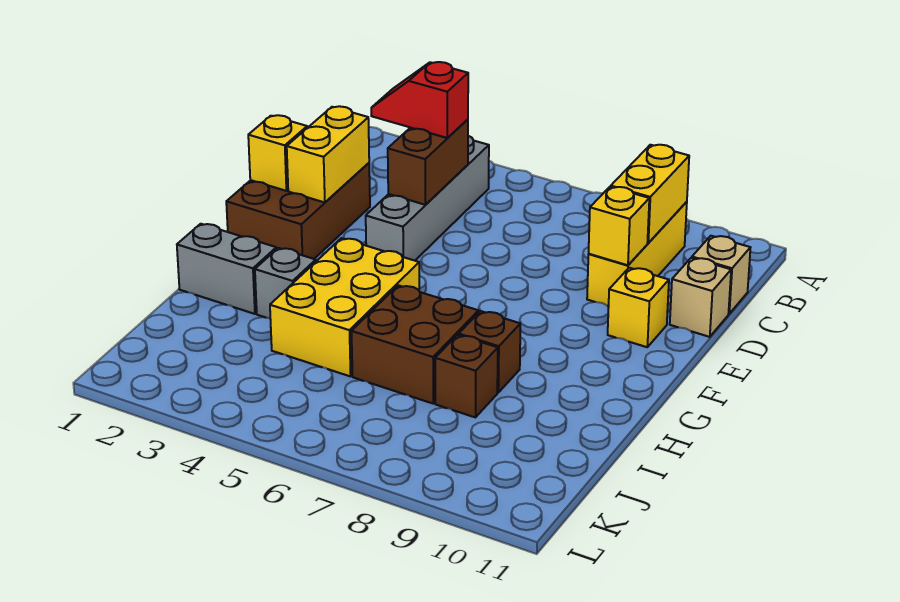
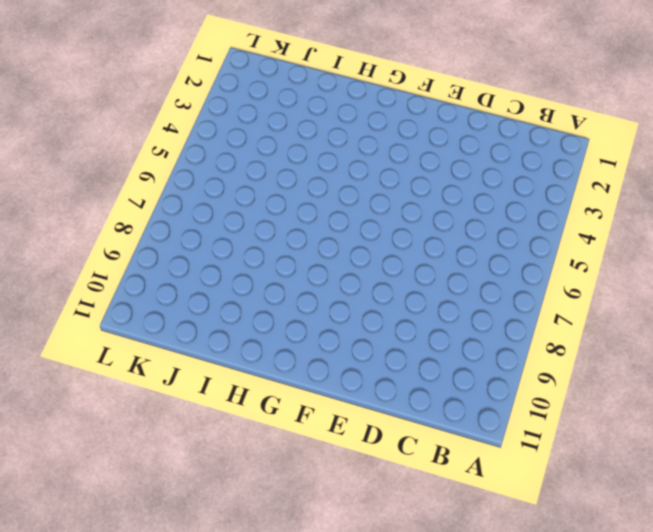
none -> grey brick B4:E4 level 1
none -> yellow brick B9:D9 level 1
none -> tan brick C11 level 1

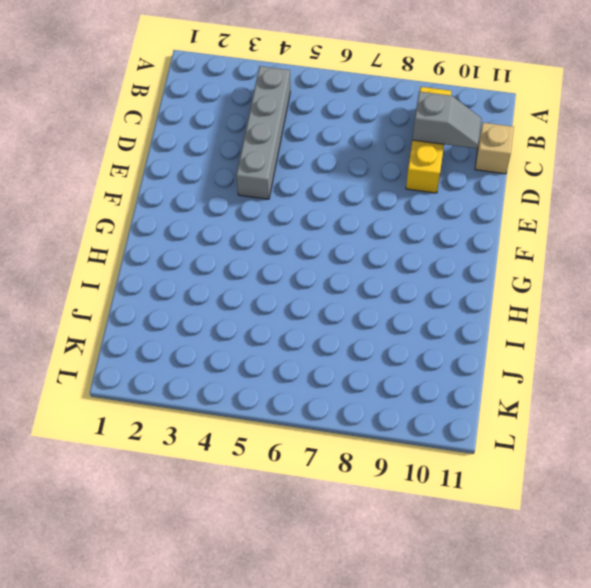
grey slope C9:C10 level 2 top 9 -> yellow brick B9:C9 level 2
none -> brown brick D1:F2 level 1
none -> tan brick D11 level 1
none -> yellow brick E10 level 1

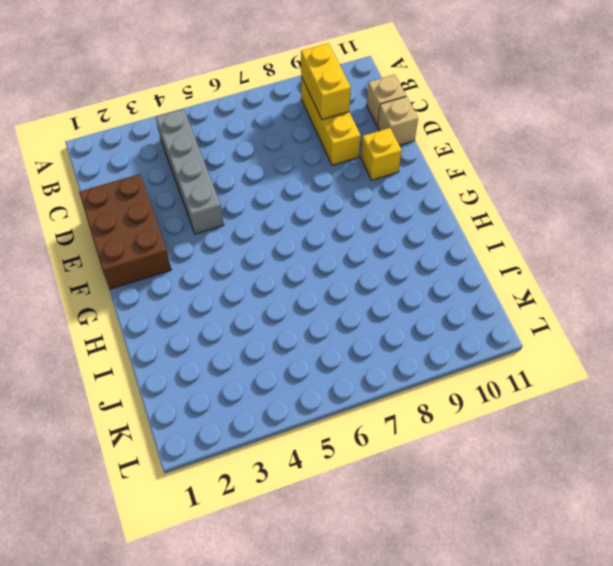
none -> yellow brick G4:I5 level 1
none -> grey brick H1:H2 level 1
none -> grey brick H3 level 1

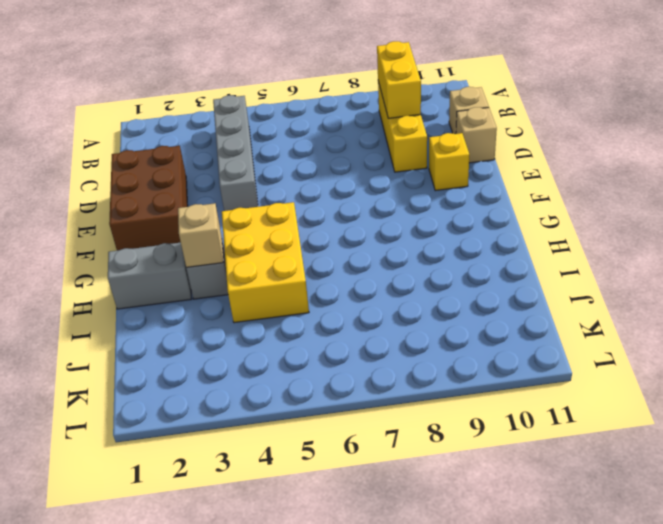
tan brick H3 level 2 -> none
none -> brown brick H6:I7 level 1
none -> brown brick H8 level 1
none -> brown brick I8 level 1

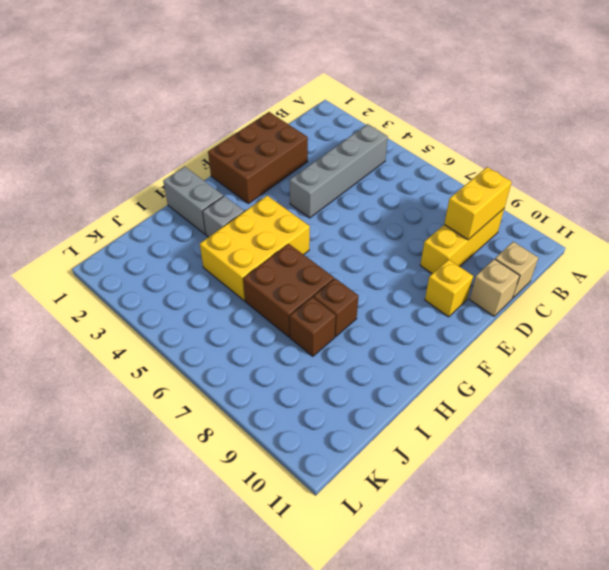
none -> brown brick C4:D4 level 2
none -> yellow brick D2:E2 level 2
none -> yellow brick D9 level 2

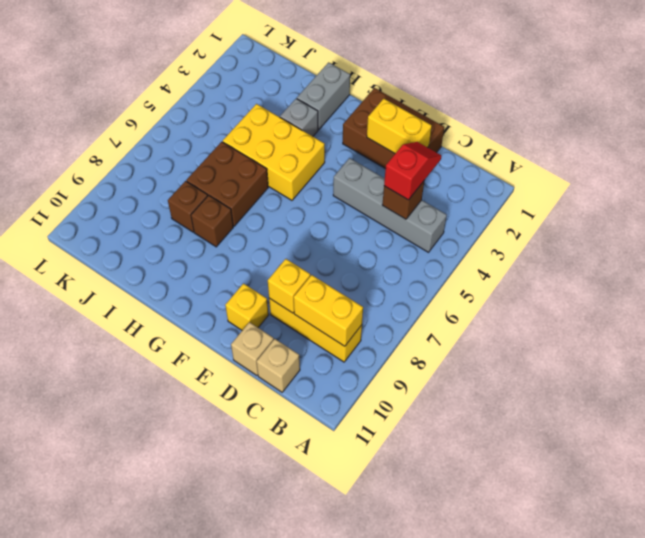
brown brick C4 level 2 -> brown brick C4:D4 level 2
none -> yellow brick E1 level 2

